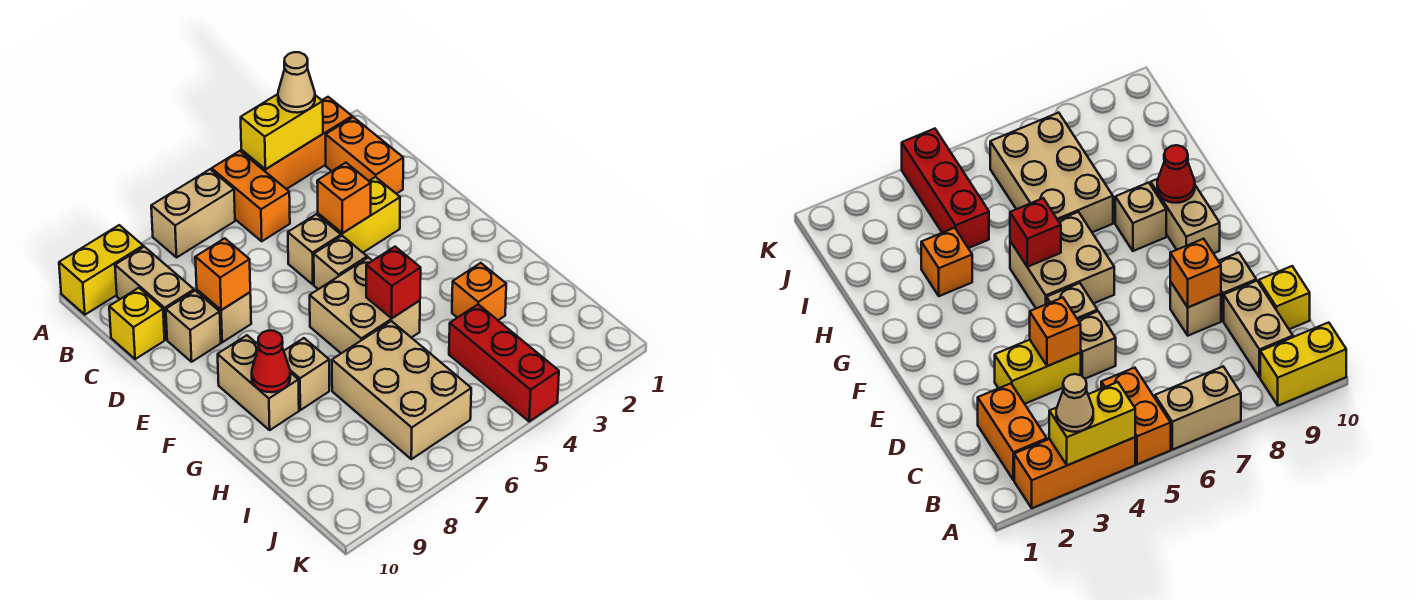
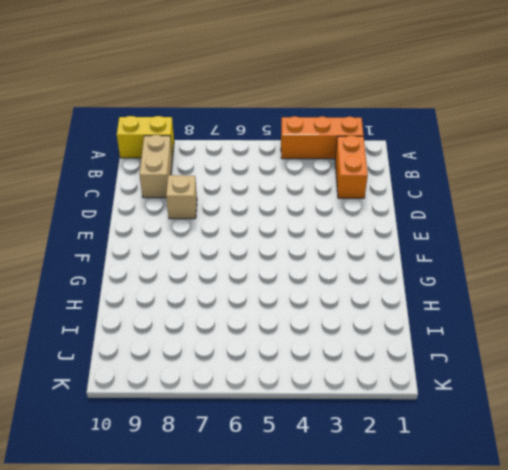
none -> orange brick A5:B5 level 1
none -> tan brick A6:A7 level 1
none -> yellow brick C10 level 1

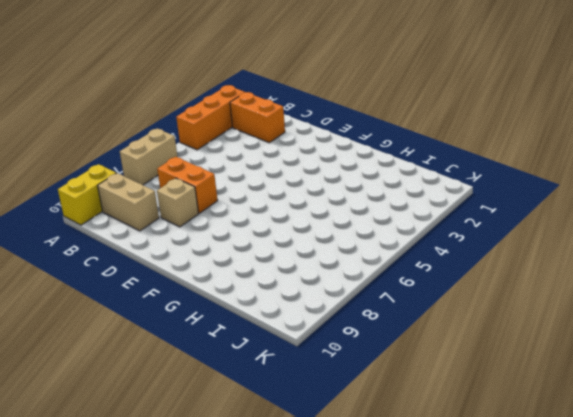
orange brick C7:D7 level 1 -> orange brick A5:B5 level 1
none -> yellow brick C10 level 1
none -> yellow brick D3:D4 level 1
none -> tan brick D5 level 1

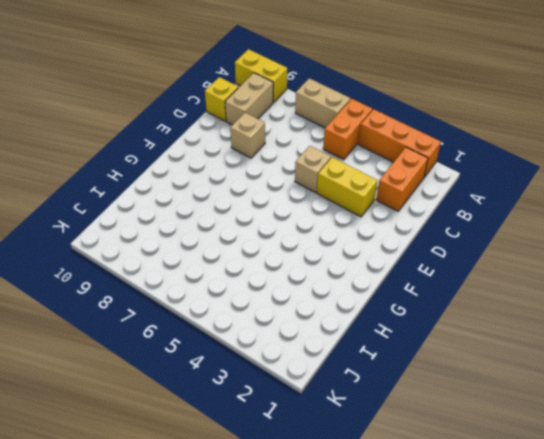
none -> tan brick D9 level 1
none -> tan brick E5 level 1
none -> tan brick F5:G6 level 1

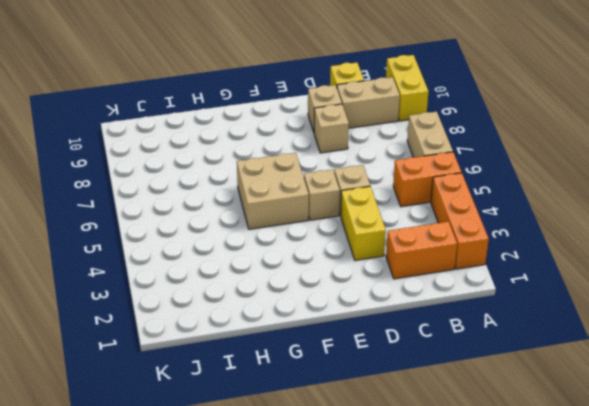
none -> tan brick F9:G9 level 1
none -> tan brick G8 level 1
none -> orange brick H3 level 1

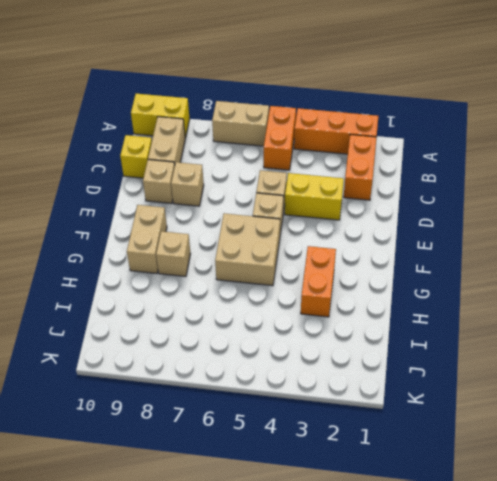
orange brick G3:H3 level 1 -> orange brick H3 level 1
none -> tan brick H6:J7 level 1
none -> red brick I4:K4 level 1
none -> yellow brick A3:A4 level 2

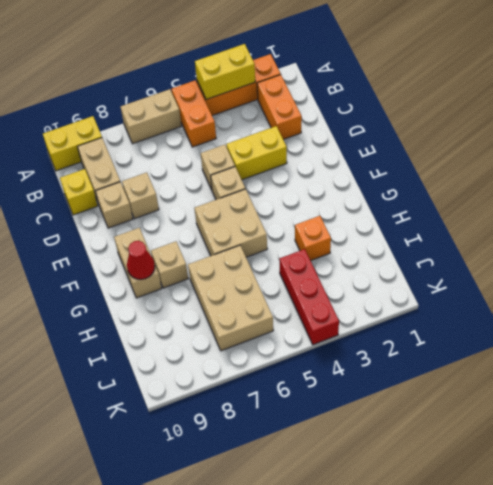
none -> orange brick D4 level 2
none -> orange brick D8 level 2
none -> red brick G5 level 2

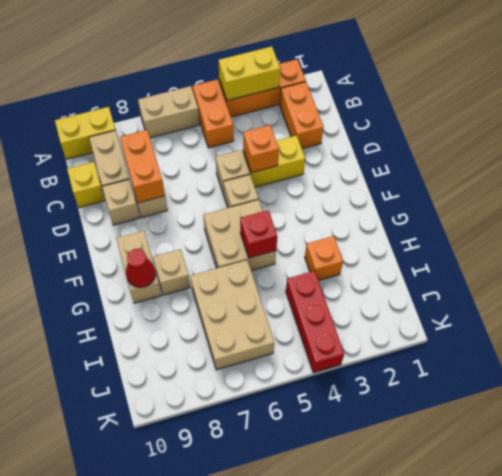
orange brick C8:D8 level 2 -> orange brick D8 level 2
none -> tan cone A3 level 3

